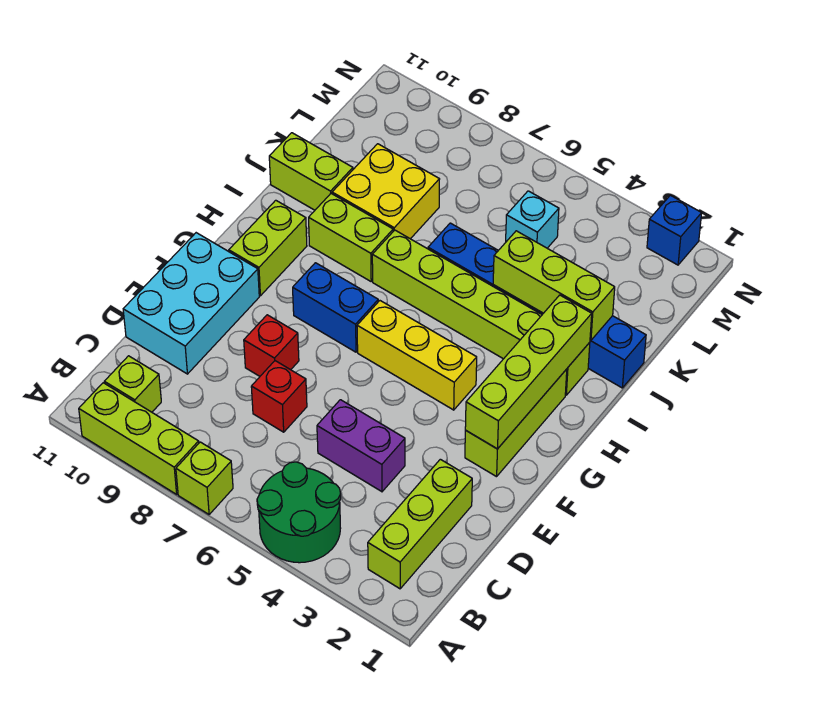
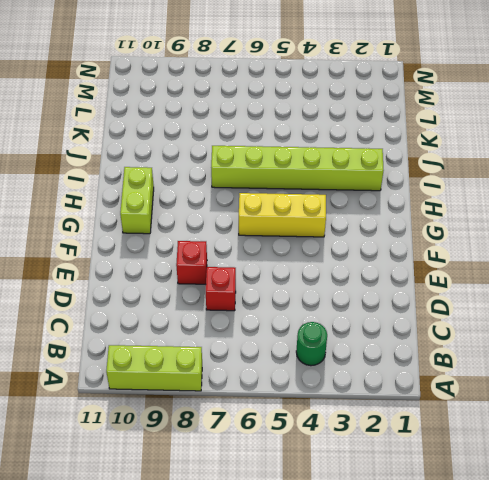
green round brick B4 level 1 -> green round brick A4:B5 level 1
none -> lime brick A7 level 1
none -> lime brick B2:D2 level 1
none -> lime brick B10 level 1

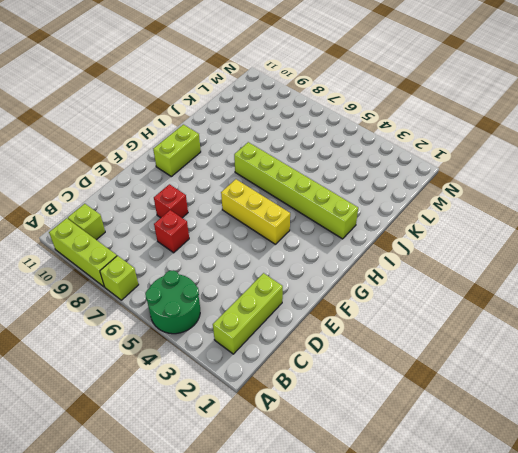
none -> purple brick D4:D5 level 1
none -> cyan brick D10:F11 level 1
none -> lime brick F2:H2 level 1

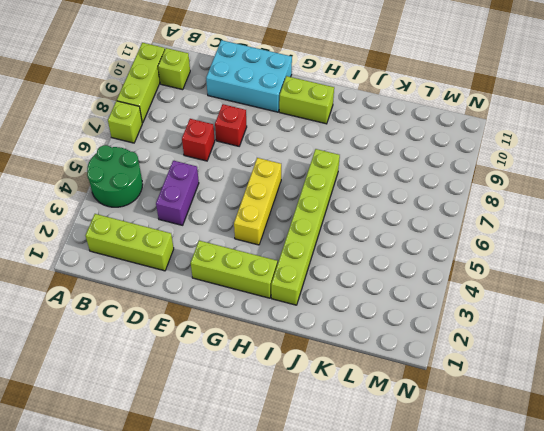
none -> blue brick G7:G8 level 1
none -> lime brick I8:I9 level 1
none -> blue brick J1:J6 level 1

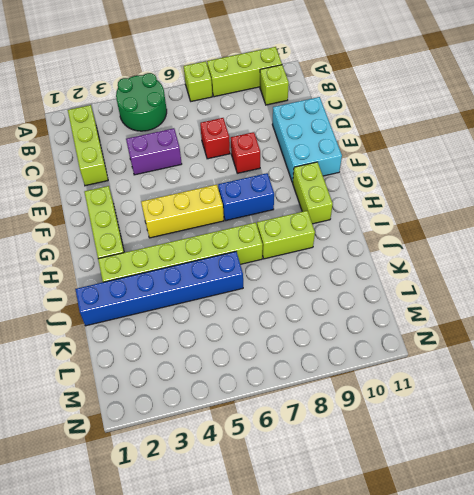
none -> yellow brick J8:K9 level 1
none -> lime brick J10:J11 level 1
none -> cyan brick L5 level 1

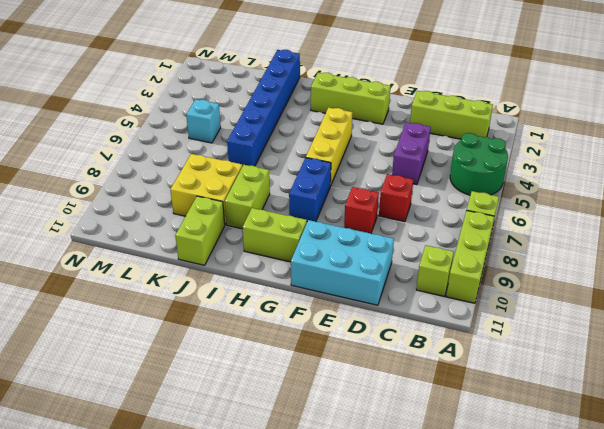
none -> lime brick I2:I7 level 1
none -> blue brick N2 level 1
none -> lime brick F2:I2 level 2

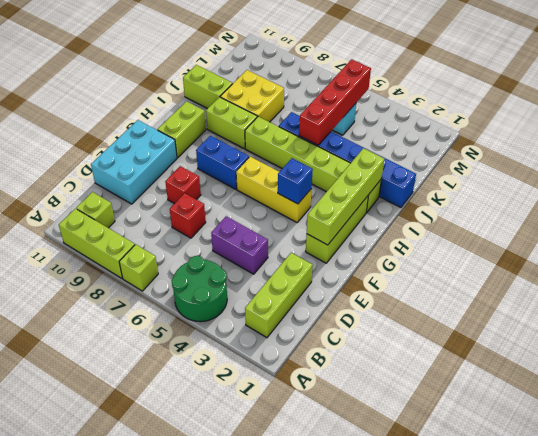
blue brick G4 level 2 -> blue brick N2 level 1
red brick J5:M5 level 2 -> none
none -> lime brick J2:J4 level 2

